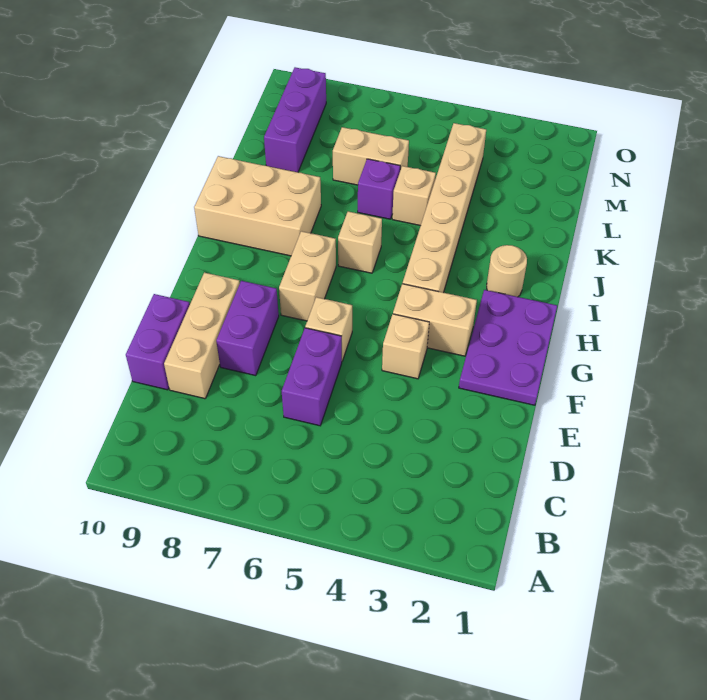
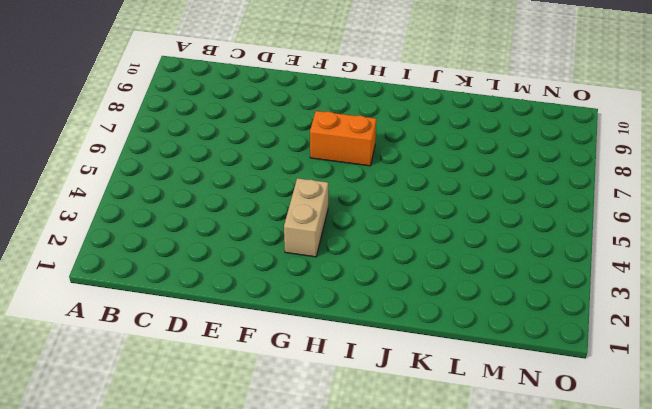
orange brick G7:H7 level 1 -> tan brick G7:H7 level 1
none -> purple brick D6:E6 level 1
none -> tan brick D9:F9 level 1
none -> purple brick D10:E10 level 1

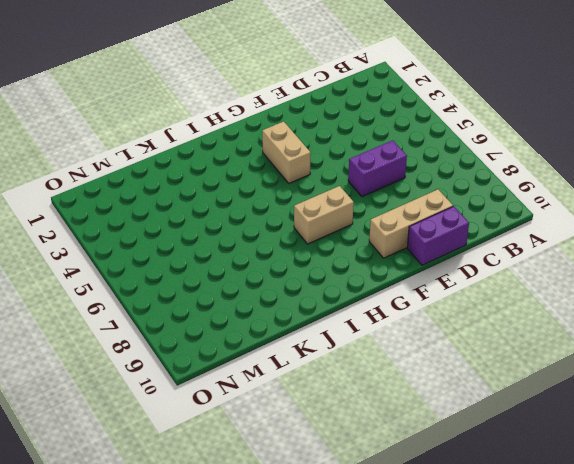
none -> purple brick E8:F8 level 1
none -> purple plate F1:H2 level 1
none -> tan brick F4 level 1

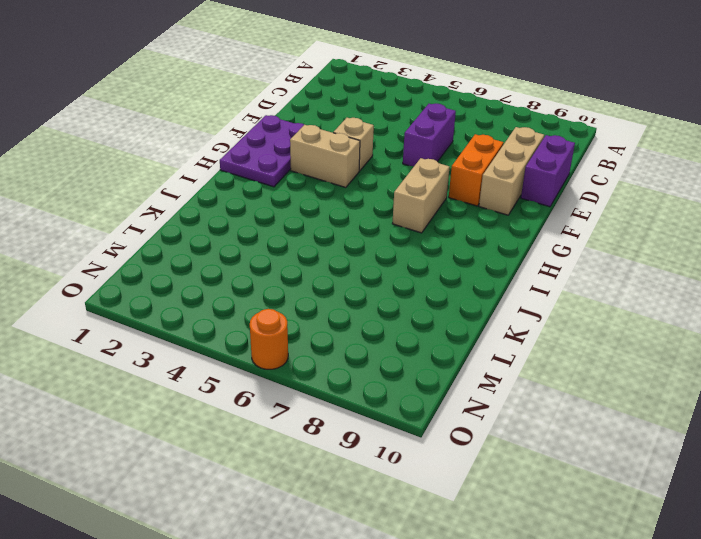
orange brick E8:F8 level 1 -> purple brick E8:F8 level 1
orange round brick O6 level 1 -> none
none -> tan brick F6 level 1
none -> tan brick H4:M4 level 1
none -> tan round brick I2 level 1

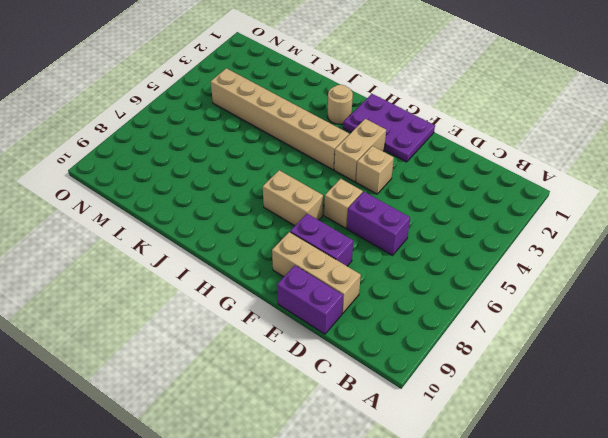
none -> tan brick I6 level 1
none -> tan brick I8:J10 level 1
none -> tan brick K5 level 1

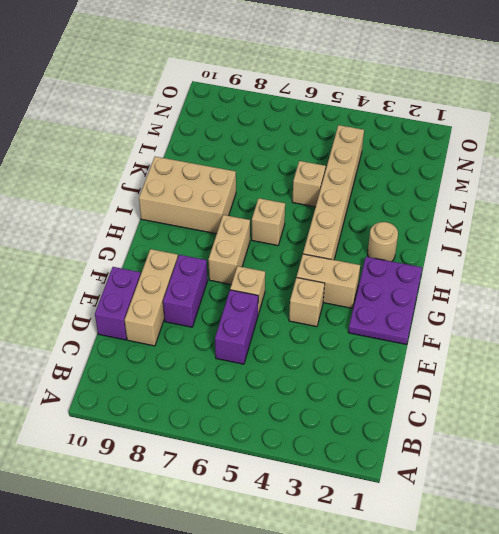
none -> purple brick K6 level 1
none -> tan brick L6:L7 level 1
none -> purple brick L9:N9 level 1

